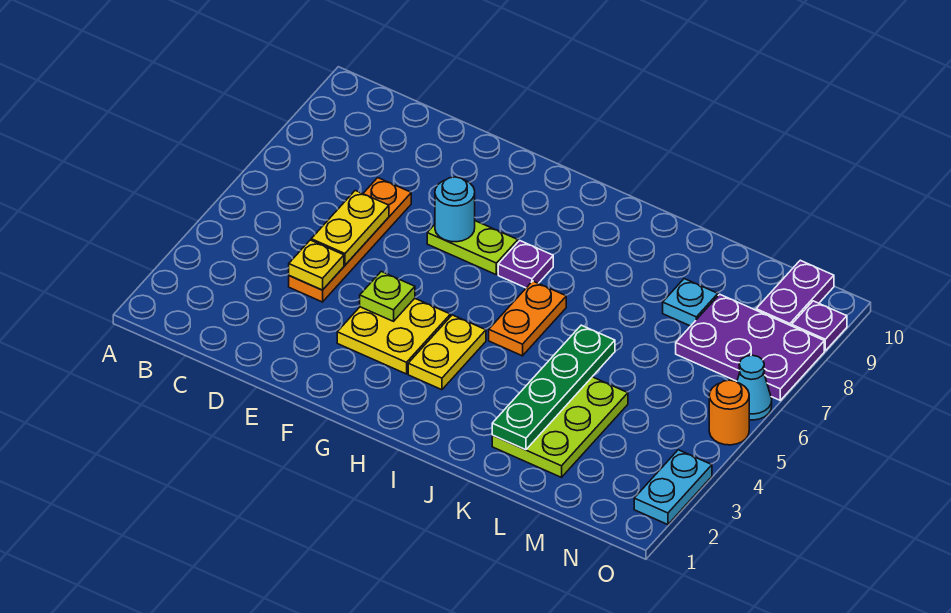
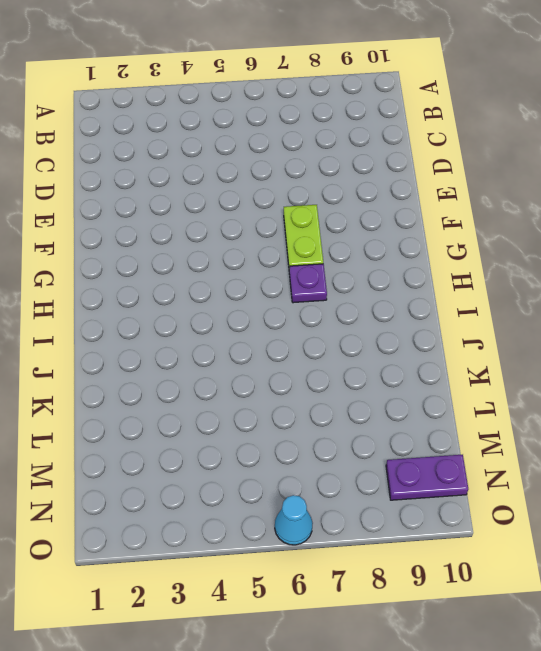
none -> orange plate D4:D7 level 1
none -> yellow plate F3:G4 level 1
none -> yellow plate H3:H4 level 1

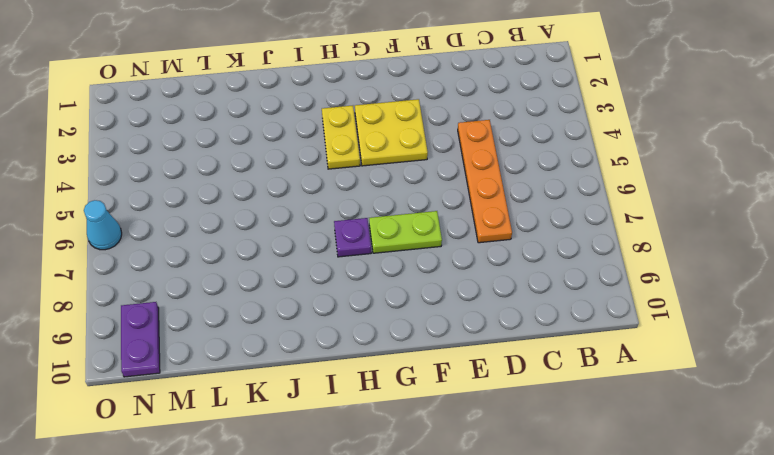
none -> orange plate I5:I6 level 1
none -> lime plate K2:L4 level 1
none -> cyan plate L8 level 1

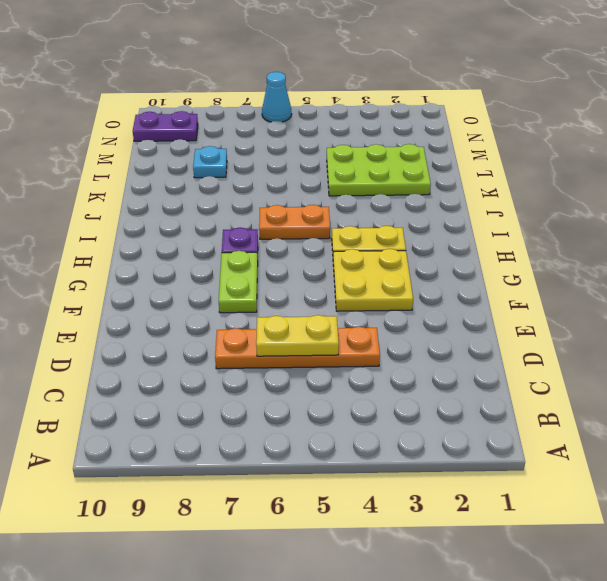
none -> purple plate M7:O8 level 1
none -> cyan plate O2:O3 level 1
none -> orange round brick O5 level 1

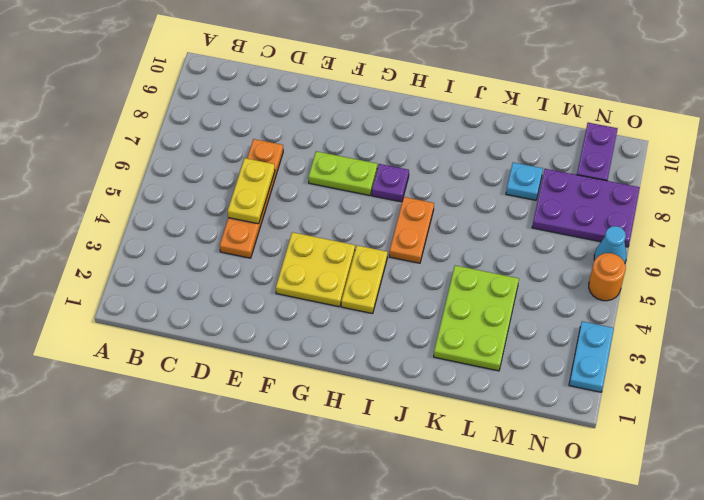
none -> purple plate O9 level 1
none -> yellow plate D4 level 2
none -> lime plate F4 level 2

